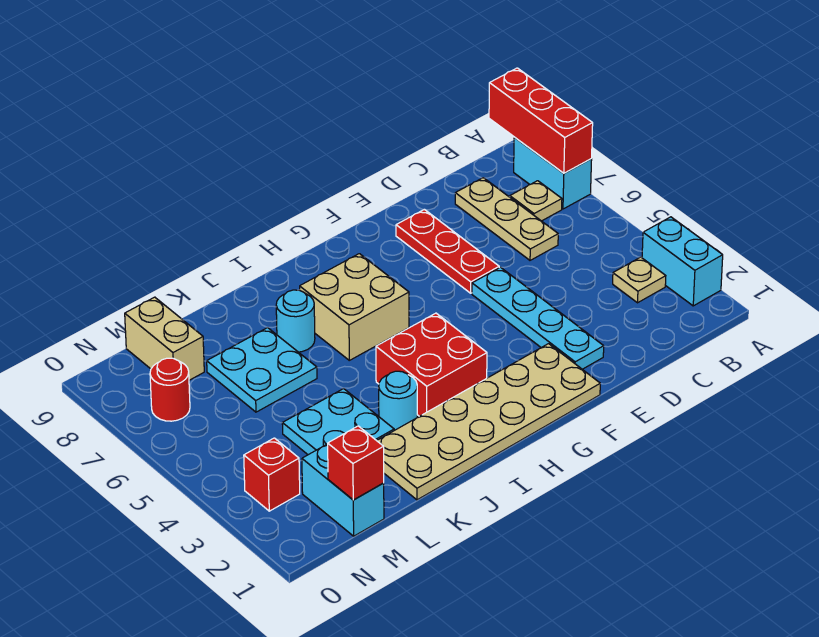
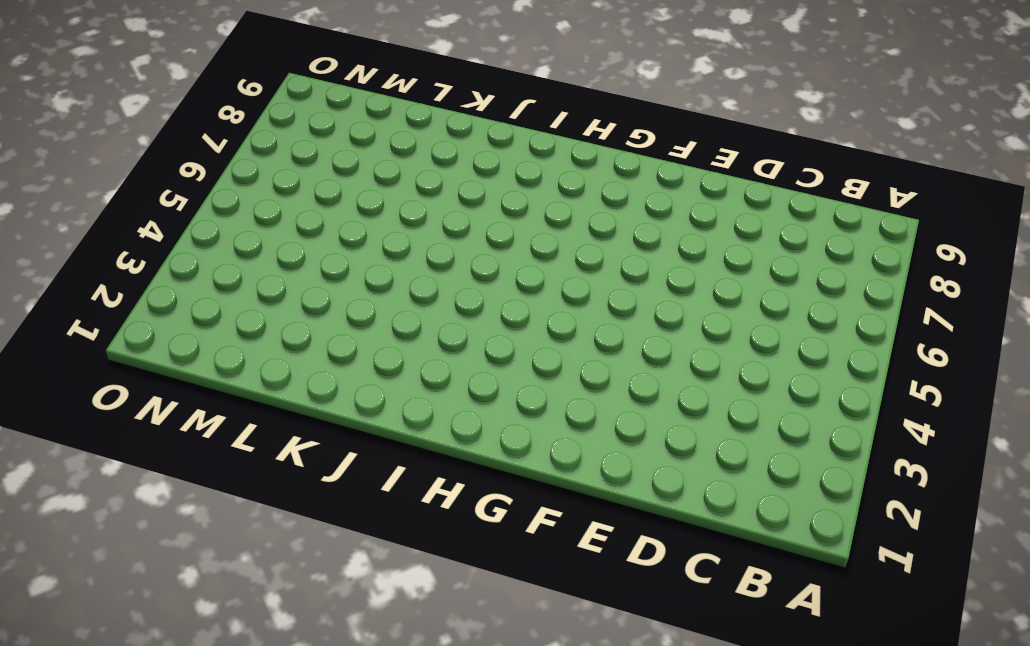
none -> cyan brick A2:A3 level 1
none -> cyan brick A7:A8 level 1
none -> tan plate B3 level 1

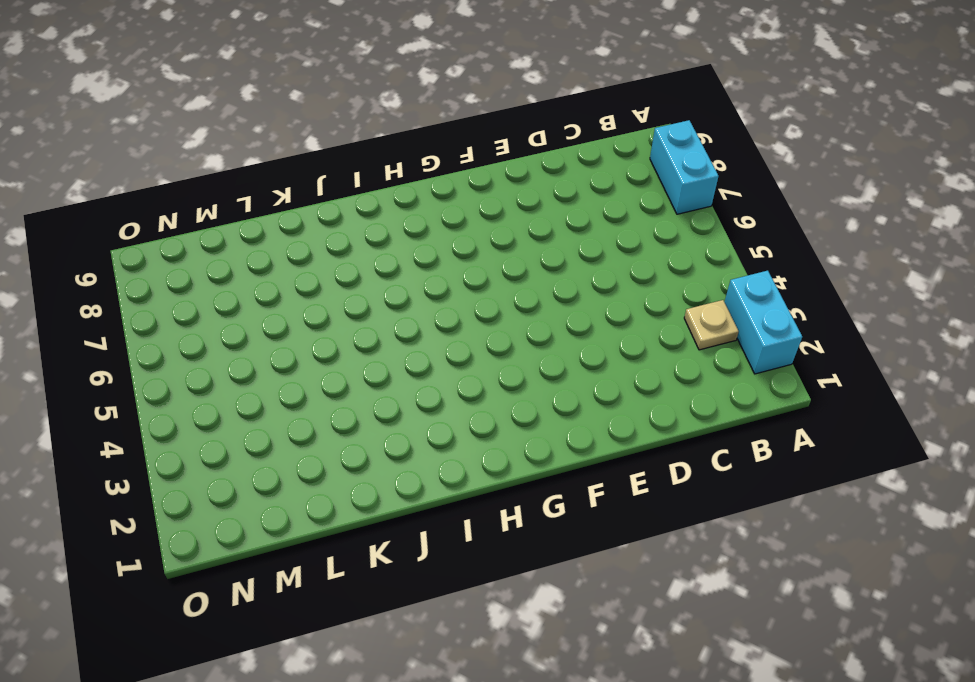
none -> tan plate B7 level 1
none -> tan plate C6:C8 level 1
none -> cyan plate E2:E5 level 1

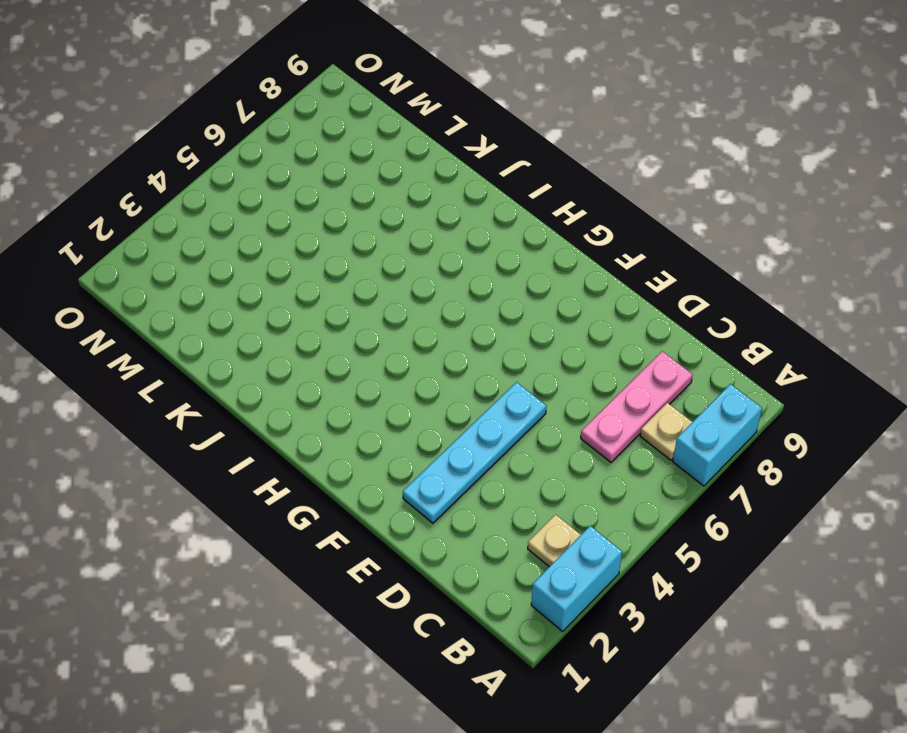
pink plate C6:C8 level 1 -> tan plate C6:C8 level 1
none -> red plate E6:E8 level 1
none -> tan plate F1:K2 level 1
none -> red brick H3:I4 level 1

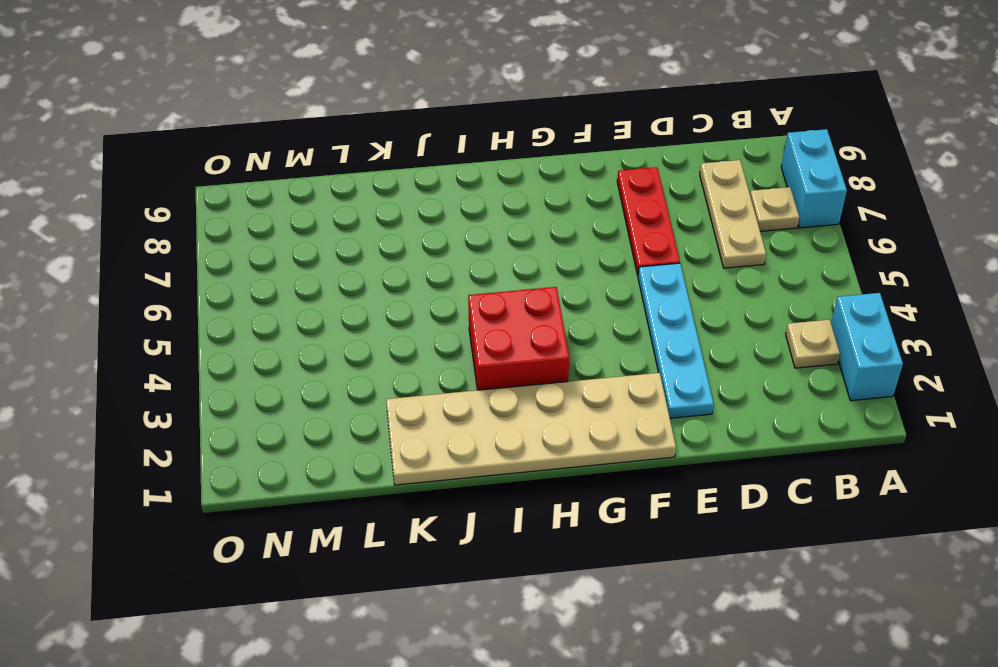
none -> tan brick H6:I7 level 1
none -> cyan round brick J3 level 1
none -> cyan round brick J7 level 1

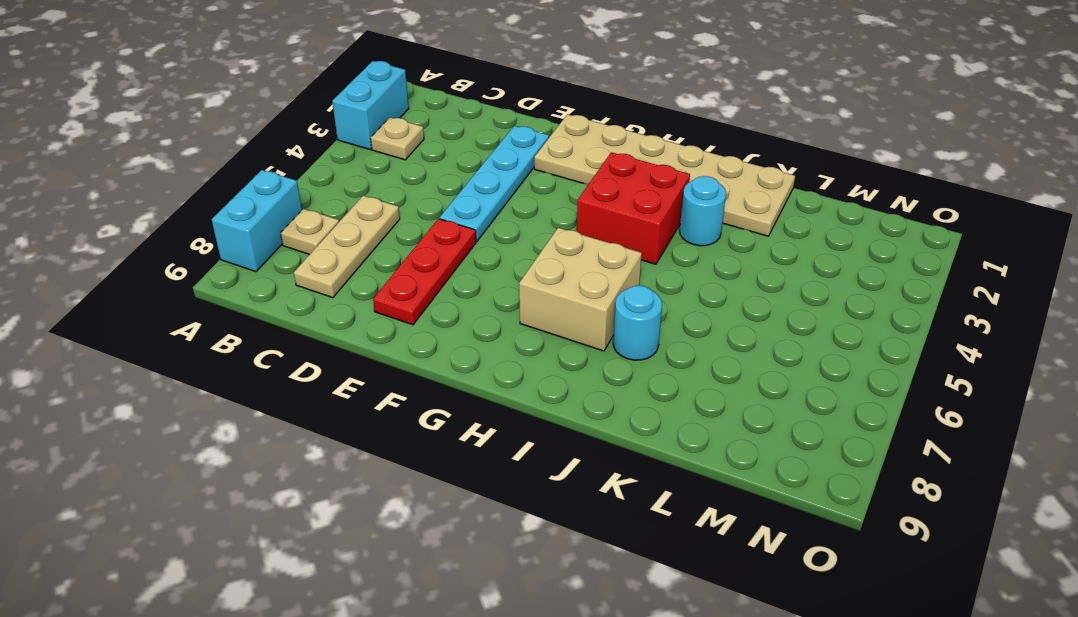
none -> cyan plate K3:L4 level 1
none -> cyan plate K6:L7 level 1
none -> cyan brick M1:M2 level 1

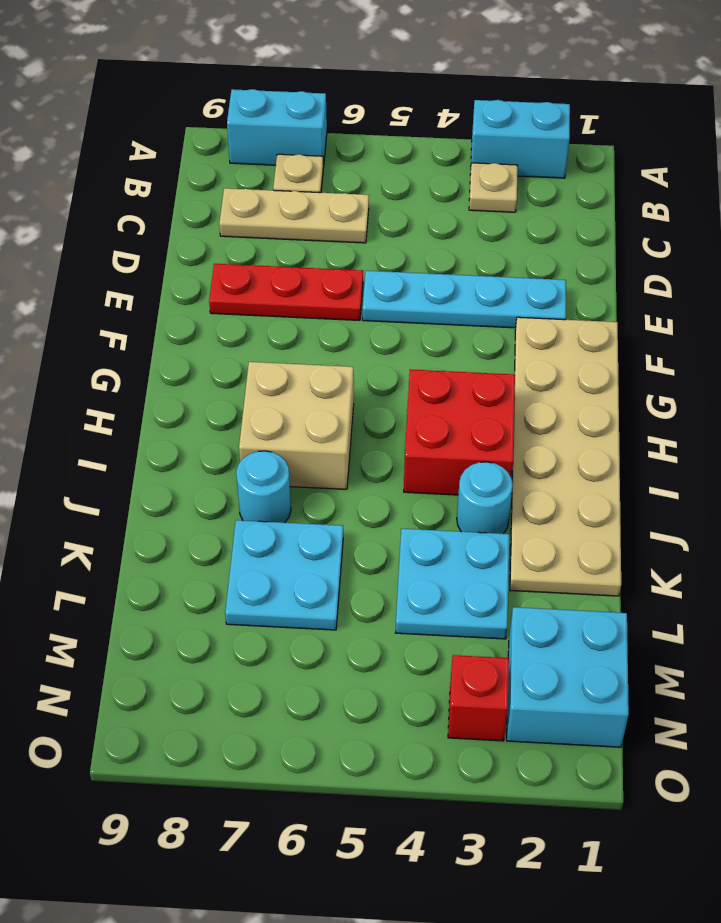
cyan brick M1:N2 level 1 -> cyan brick M1:M2 level 1
none -> tan brick M8:M9 level 1
none -> red round brick N7 level 1
none -> red brick A7:A9 level 2

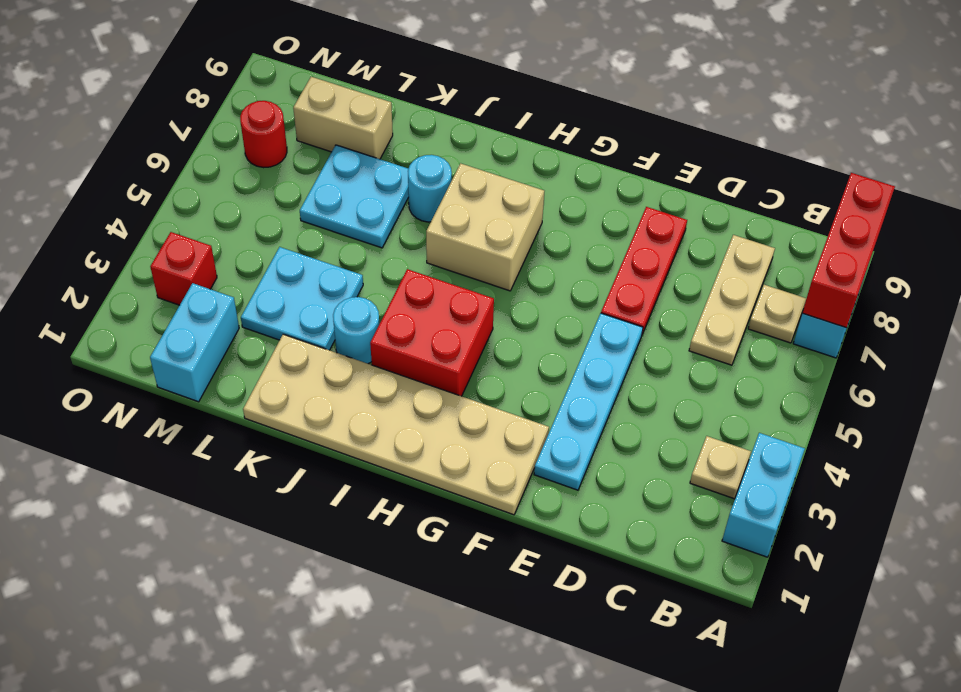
tan brick L8:M8 level 1 -> tan brick M8:M9 level 1
none -> red brick M1 level 2

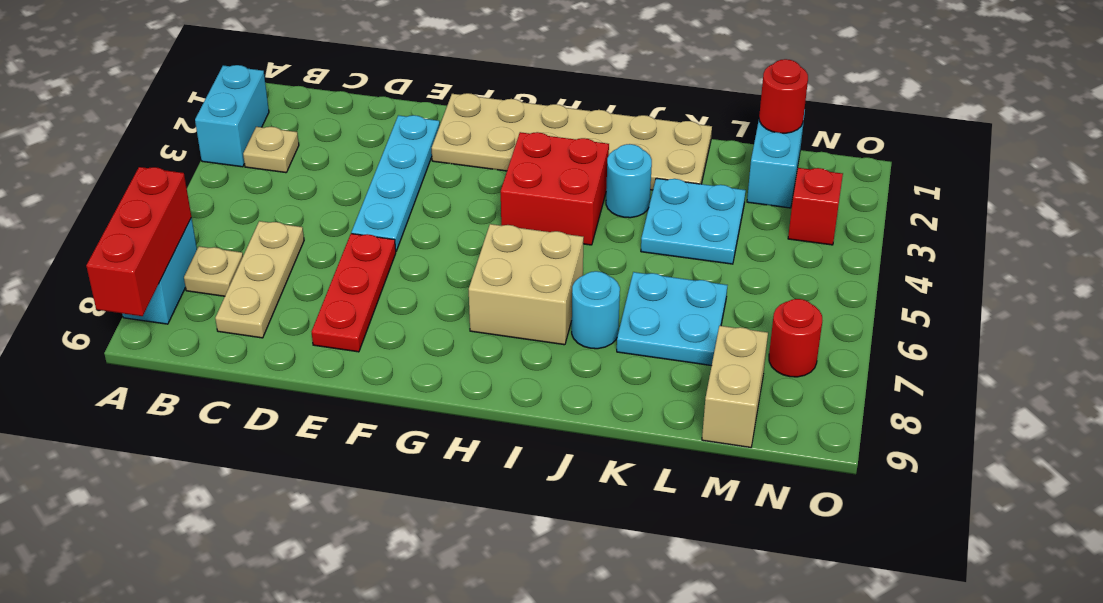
red round brick M1 level 2 -> red brick M1 level 2

